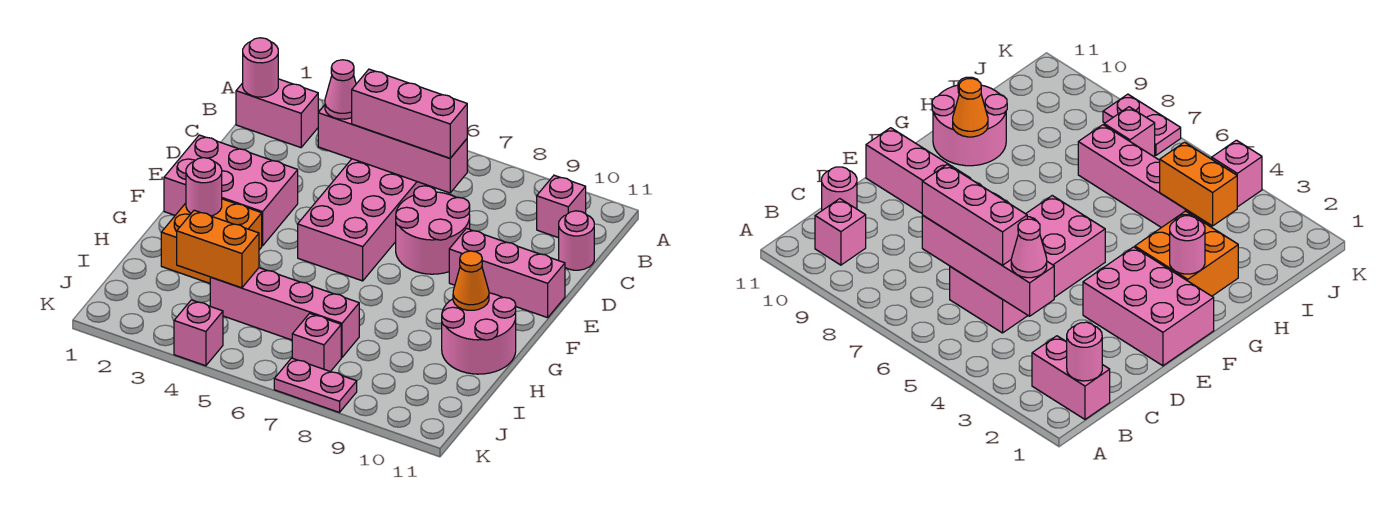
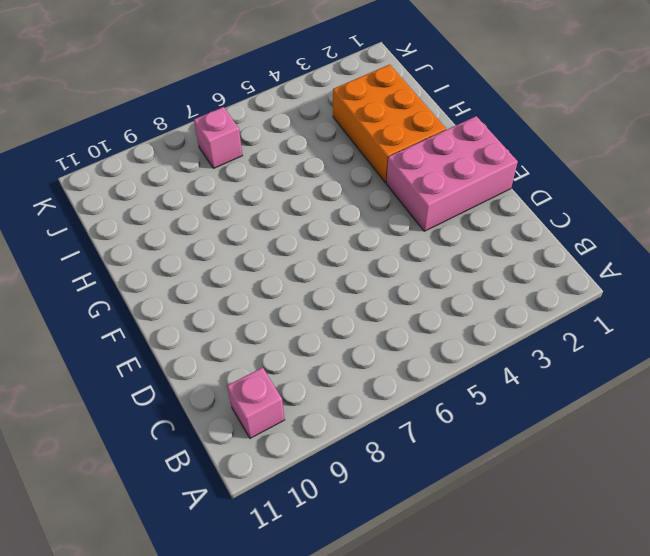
orange brick G2:I3 level 1 -> orange brick G2:H3 level 1
none -> pink brick B1:B2 level 1
none -> pink brick C5:F6 level 1
none -> pink round brick C11 level 1

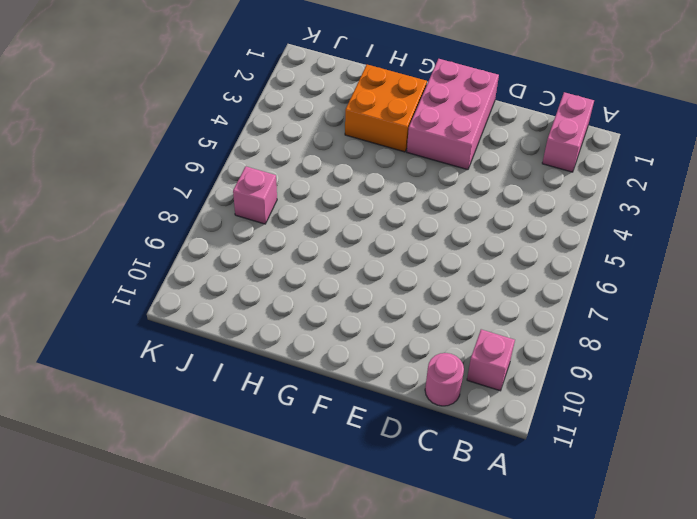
none -> pink brick C5:F6 level 1
none -> pink round brick D7:E8 level 1
none -> pink brick E9:E11 level 1

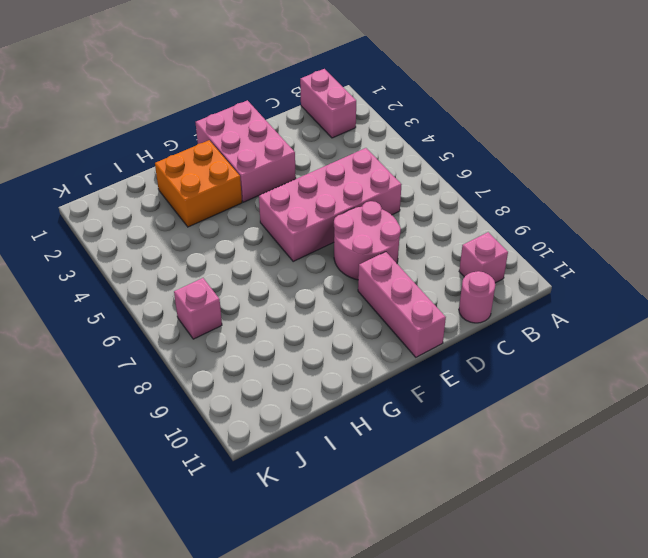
none -> pink round brick G10:H11 level 1
none -> pink brick I4:I7 level 1
none -> pink brick K4 level 1

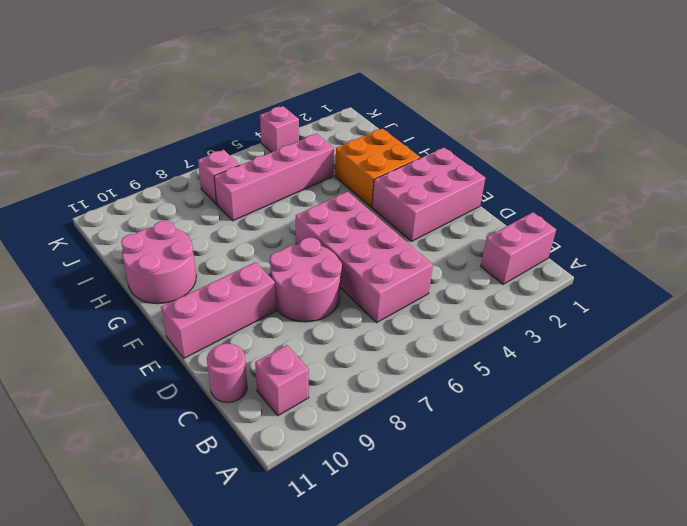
none -> pink plate K7:K8 level 1
none -> pink round brick B1 level 2
none -> pink brick C4:C7 level 2

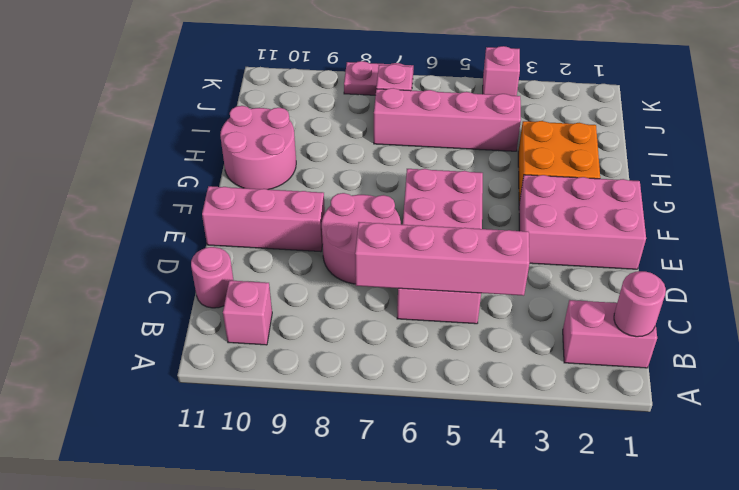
none -> pink round brick G2 level 2
none -> orange cone G10 level 2
none -> orange brick I3:I4 level 2

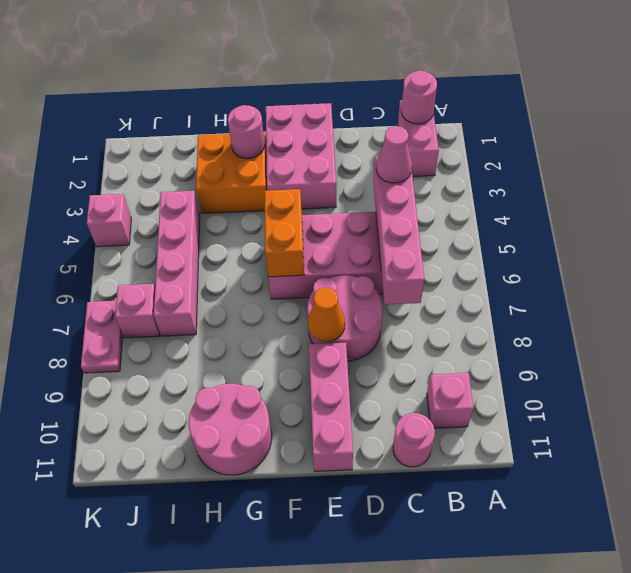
orange cone E8 level 2 -> orange cone G10 level 2
orange brick F5:F6 level 2 -> orange brick I3:I4 level 2
none -> pink brick C5:C7 level 3

